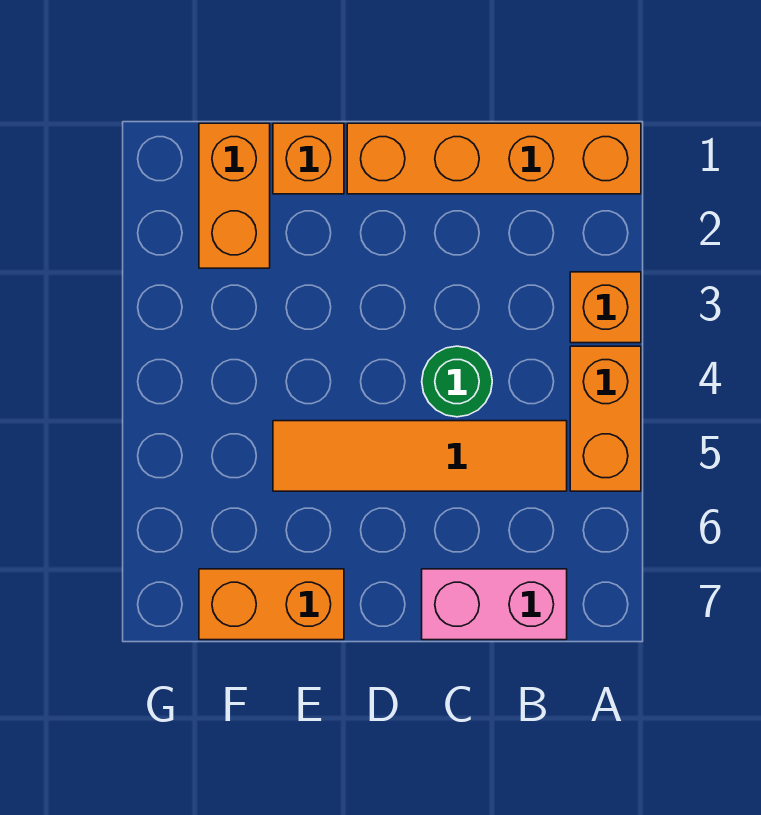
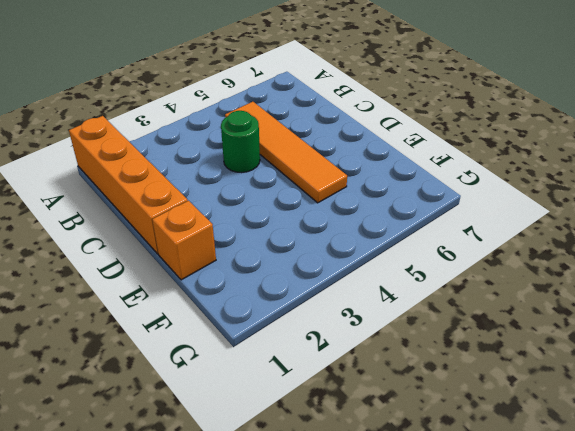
none -> orange brick A3 level 1
none -> orange brick A4:A5 level 1

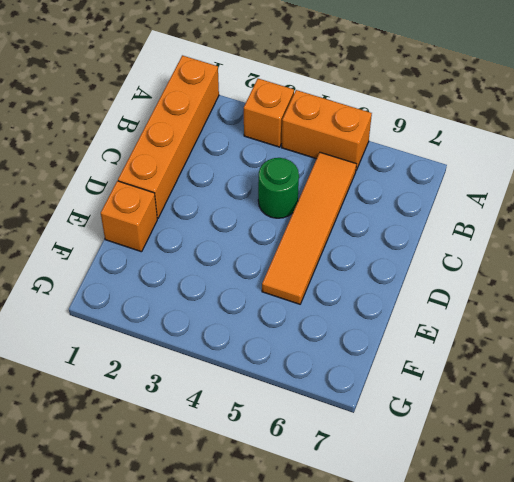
none -> pink brick B7:C7 level 1
none -> orange brick E7:F7 level 1

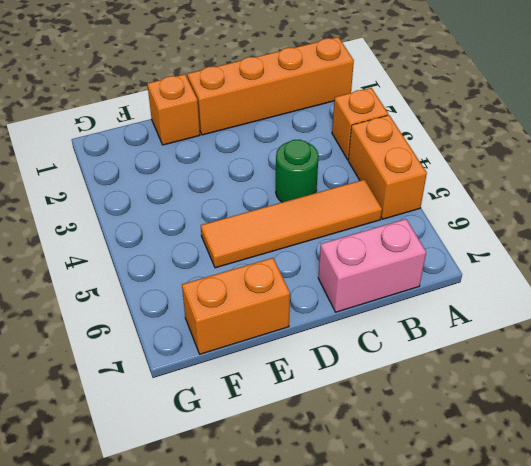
none -> orange brick F1:F2 level 1

